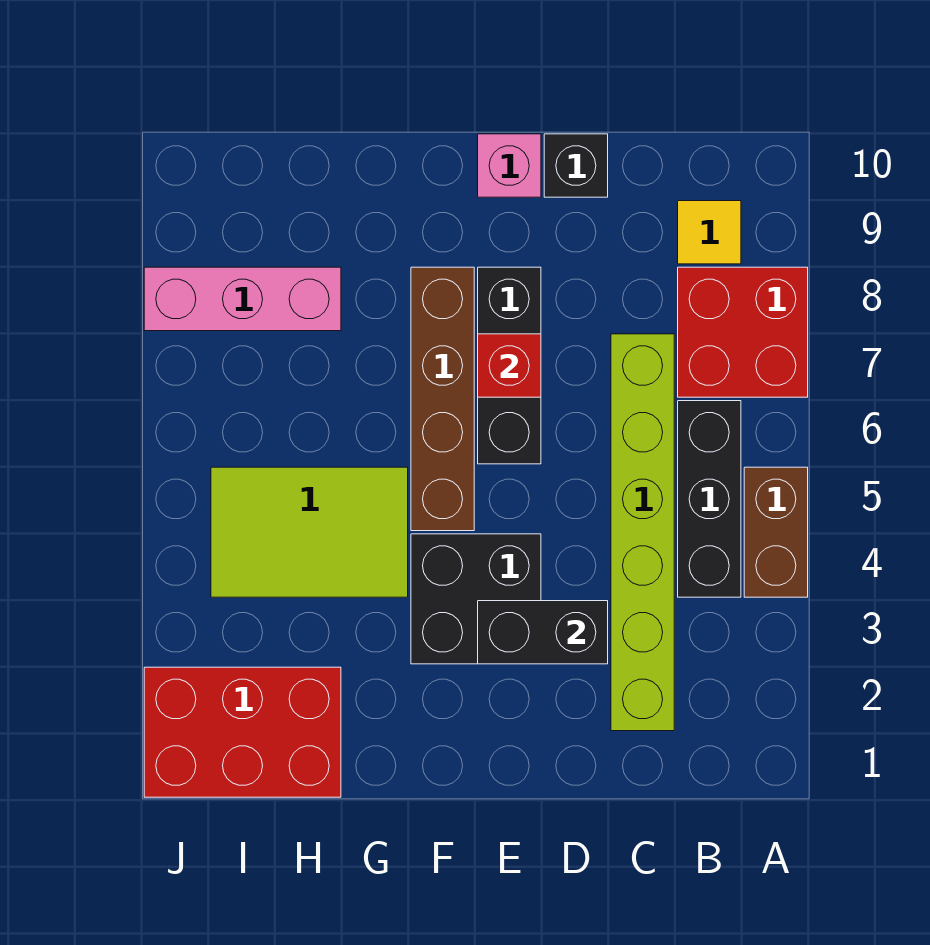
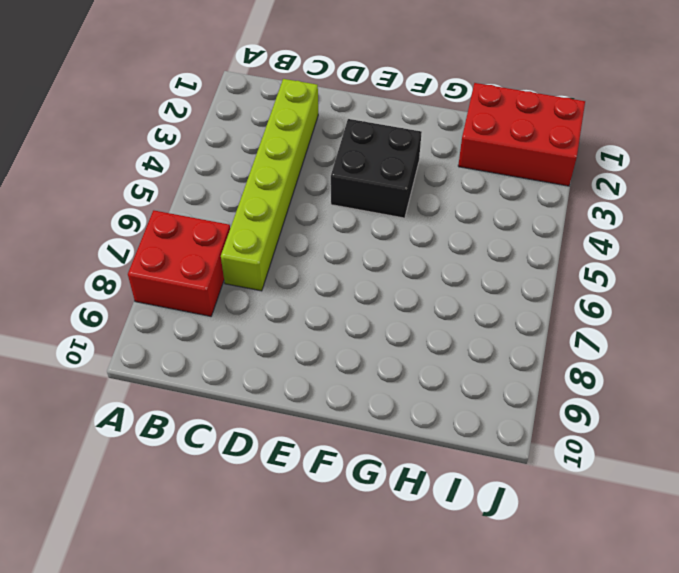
none -> brown brick A4:A5 level 1
none -> black brick B4:B6 level 1
none -> yellow tile B9 level 1

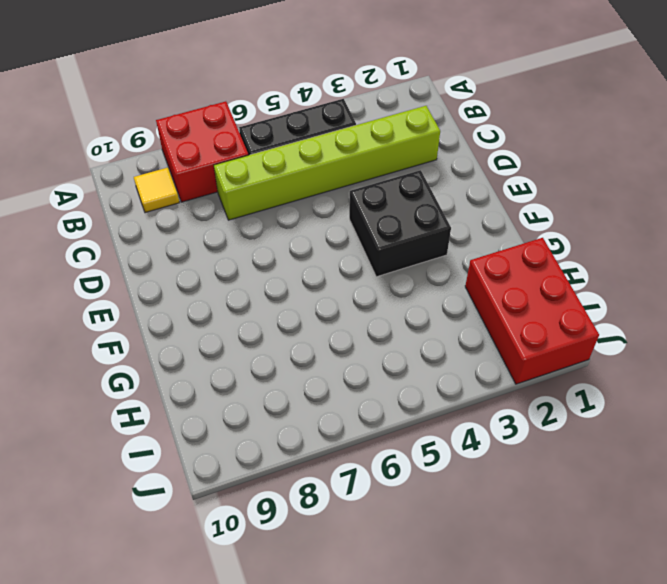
none -> brown brick A4:A5 level 1
none -> black brick D10 level 1
none -> black brick E6:E8 level 1

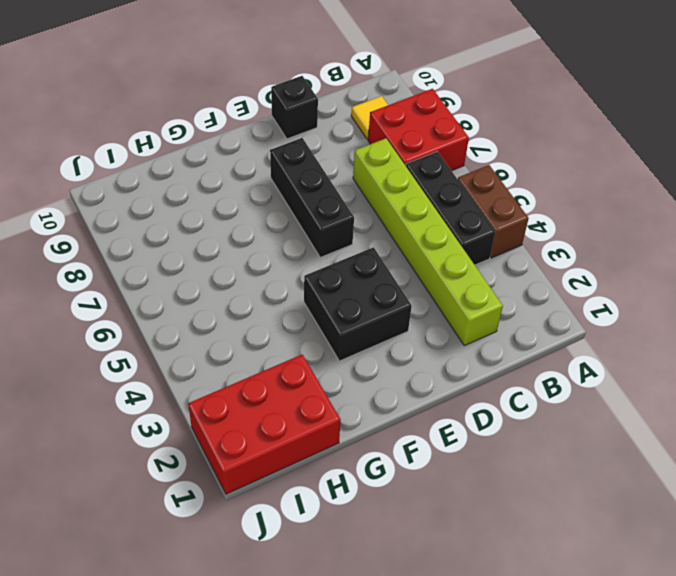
none -> pink brick E10 level 1
none -> brown brick F5:F8 level 1
none -> lime tile G4:I5 level 1

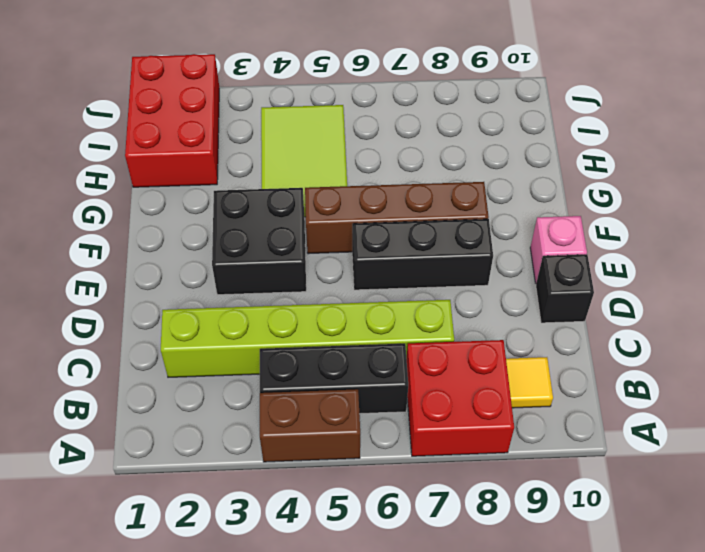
none -> pink brick H8:J8 level 1
none -> black brick D3:E3 level 2
none -> red brick E7 level 2

